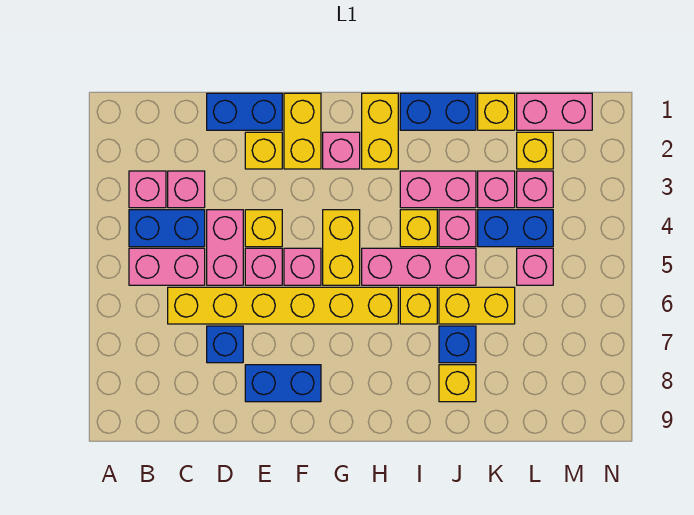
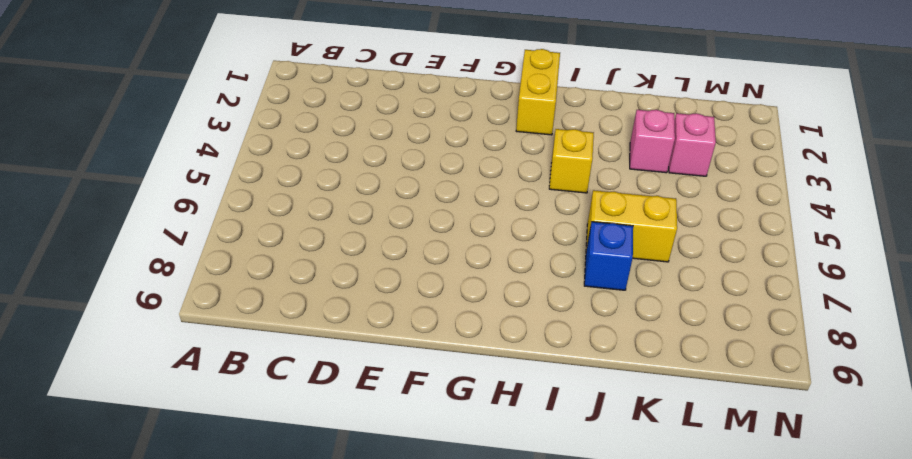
none -> pink brick B3 level 1
none -> blue brick B4:C4 level 1
none -> pink brick B5:C5 level 1
none -> pink brick C3 level 1

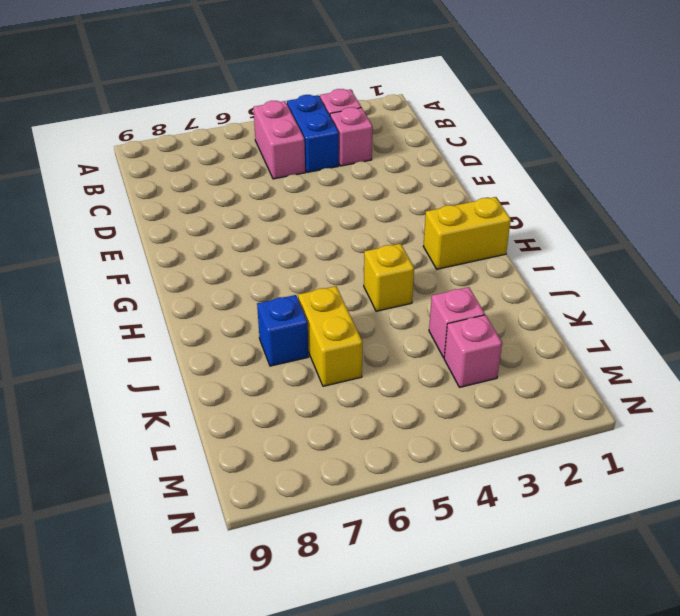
none -> yellow brick C6:H6 level 1
none -> blue brick D1:E1 level 1
none -> pink brick D4:D5 level 1
none -> blue brick D7 level 1

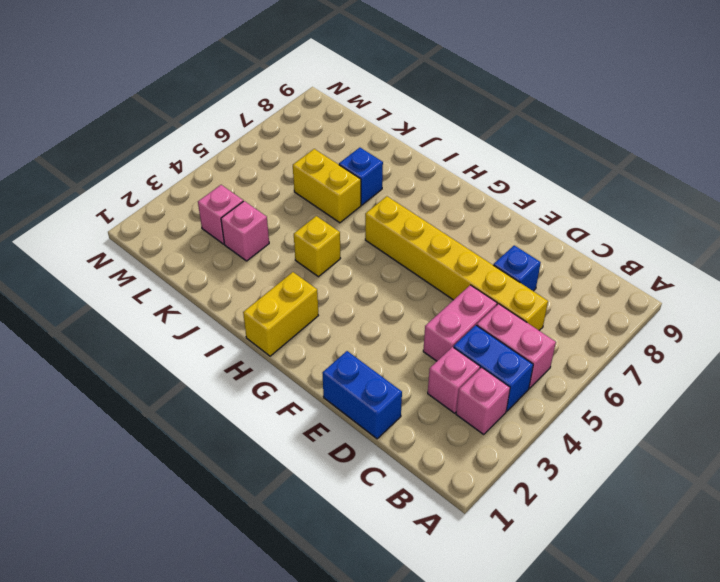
none -> yellow brick E2 level 1
none -> yellow brick E4 level 1
none -> pink brick E5 level 1
none -> blue brick E8:F8 level 1

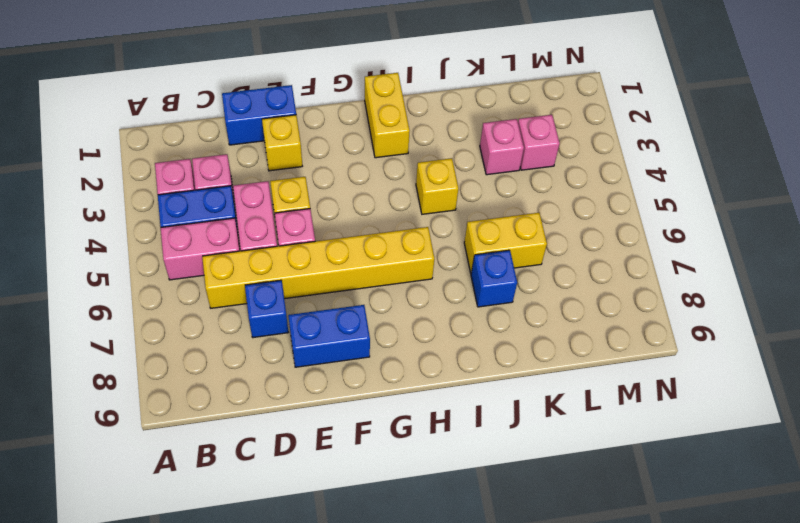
none -> yellow brick F1:F2 level 1
none -> pink brick F5 level 1
none -> pink brick G2 level 1
none -> yellow brick G4:G5 level 1

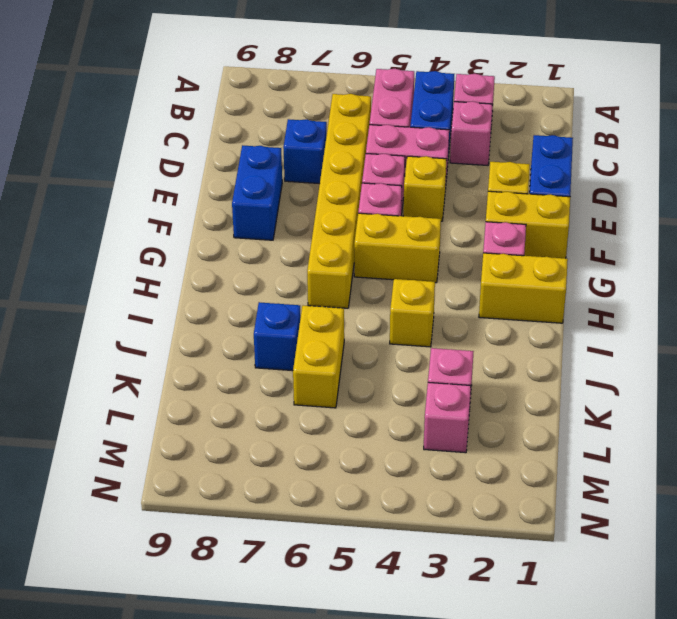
none -> pink brick H5:J5 level 1
none -> blue brick I1:J1 level 1
none -> pink brick I3:J3 level 1
none -> yellow brick I6 level 1

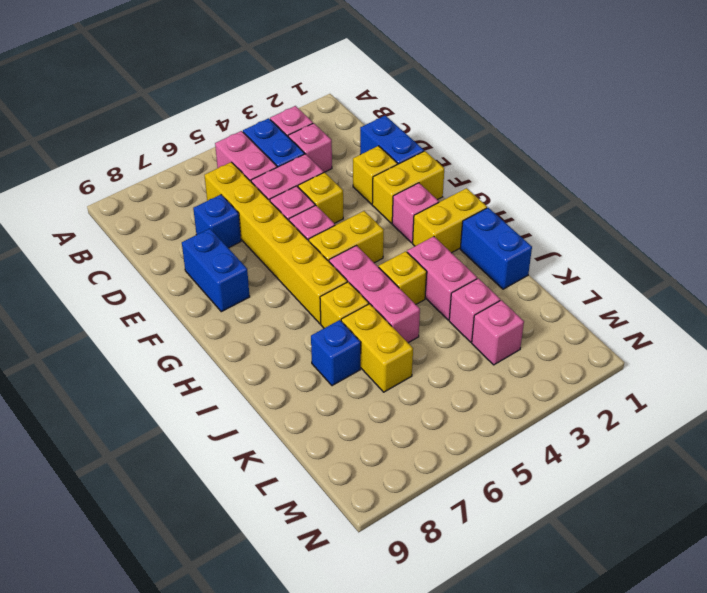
none -> pink brick J4 level 1
none -> yellow brick J8 level 1
none -> yellow brick K1 level 1
none -> blue brick K4:L4 level 1

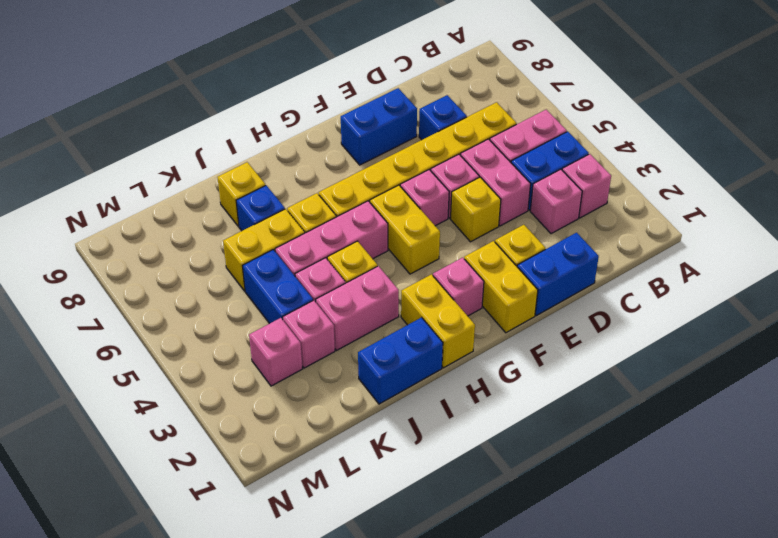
blue brick K4:K5 level 1 -> blue brick K4:L4 level 1
none -> yellow brick K1 level 1
none -> pink brick L1:M1 level 1
none -> yellow brick L2 level 1
none -> pink brick L5 level 1

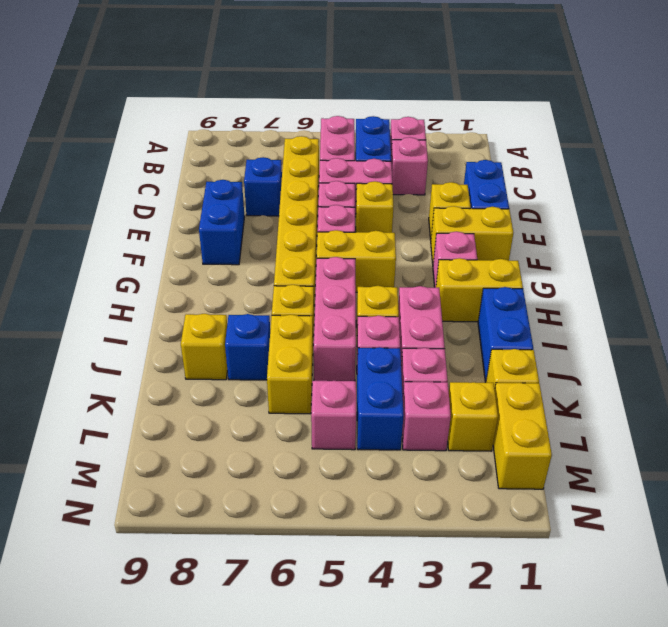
yellow brick L1:M1 level 1 -> pink brick L1:M1 level 1

